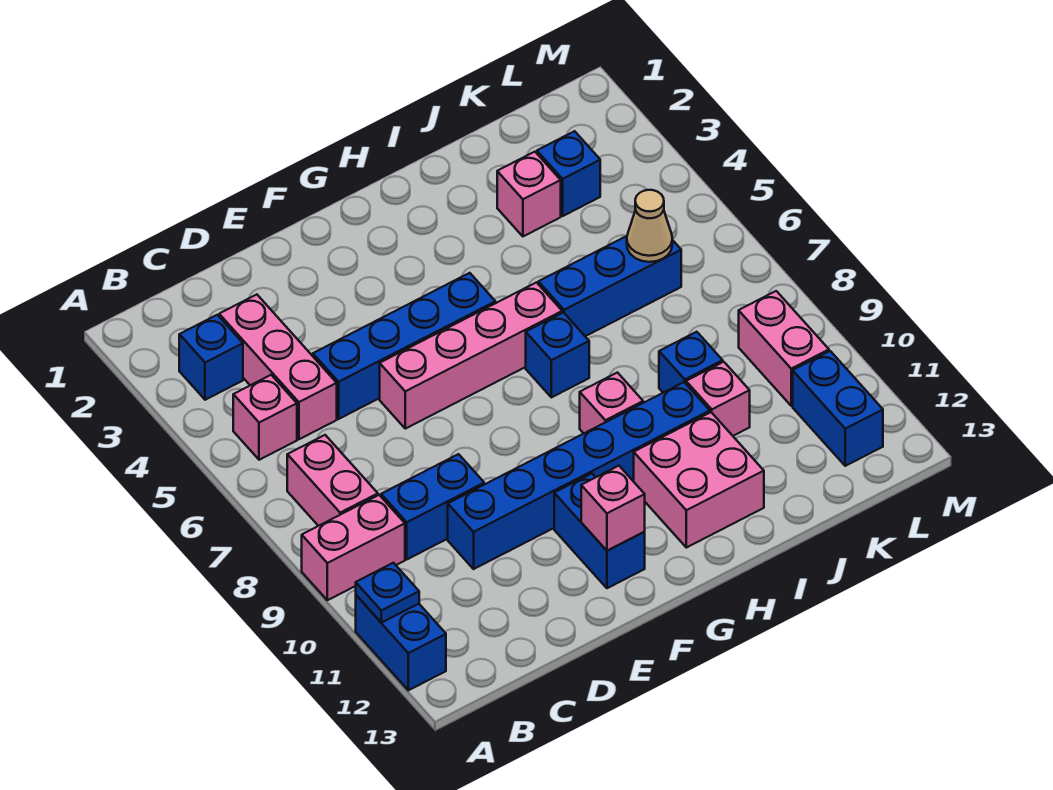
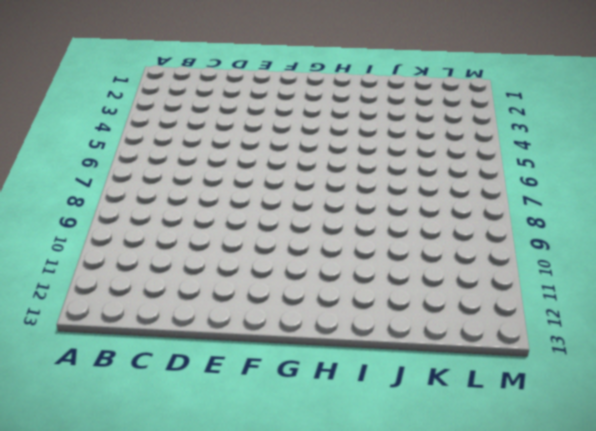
none -> pink brick A9:B9 level 1
none -> blue brick A11:A12 level 1
none -> blue brick B3 level 1

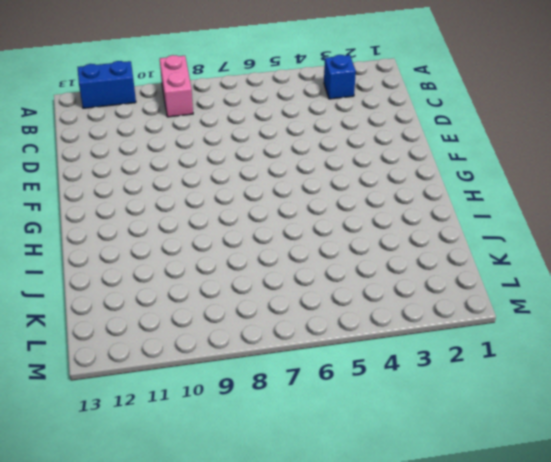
none -> pink brick B5 level 1
none -> pink brick B7:B8 level 1
none -> pink brick C3:C5 level 1

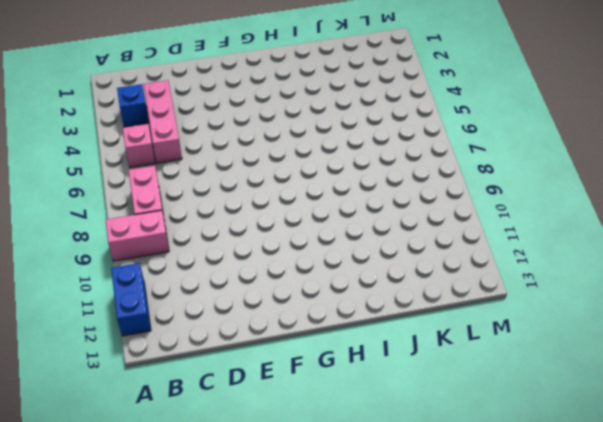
none -> blue brick C9:D9 level 1
none -> blue brick D5:G5 level 1
none -> blue brick D10:I10 level 1

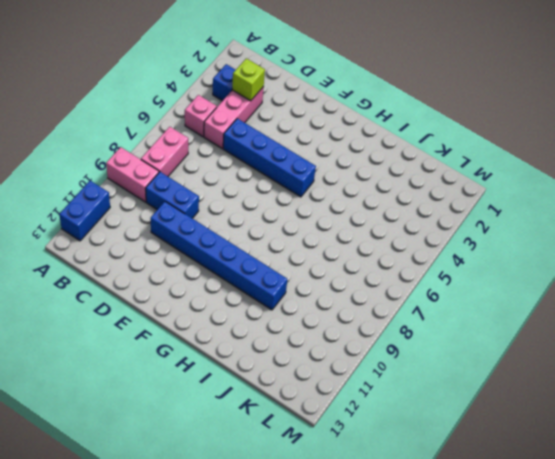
lime brick C3 level 2 -> none
none -> pink brick E6:H6 level 1
none -> blue brick F11:F12 level 1
none -> blue brick H7 level 1

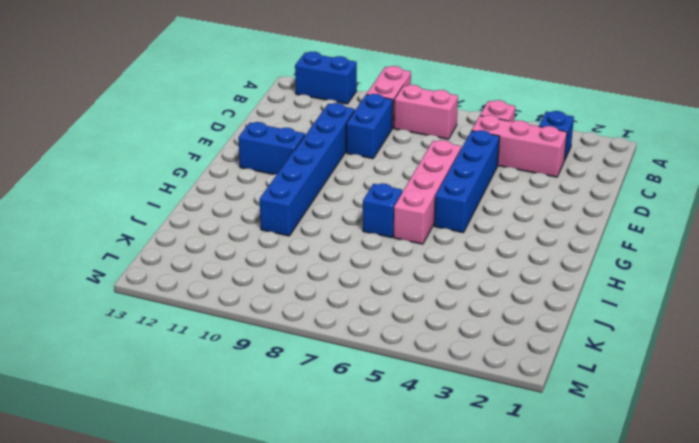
none -> pink brick H9 level 1
none -> pink brick H11:I12 level 1
none -> blue brick I6:K6 level 1

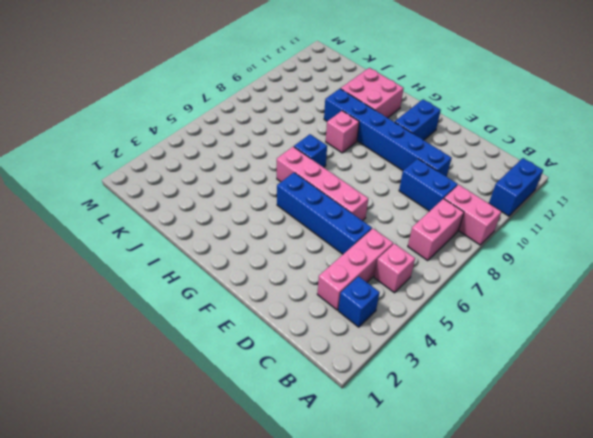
none -> blue brick I6:K6 level 1
none -> pink brick J3 level 1
none -> blue brick J9 level 1

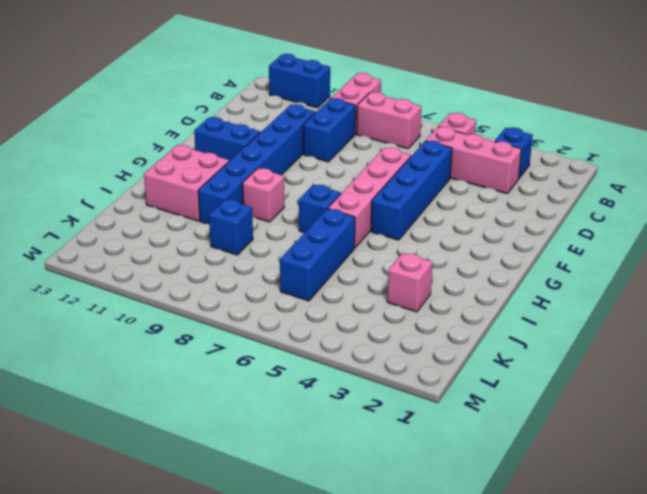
none -> pink brick J10 level 1
none -> blue brick K3 level 1
none -> pink brick L9:L10 level 1

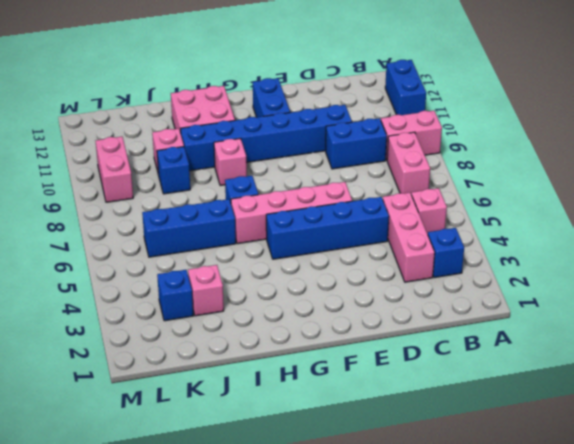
none -> blue brick L11:L12 level 1
none -> blue plate A11 level 2
none -> pink brick F12 level 2

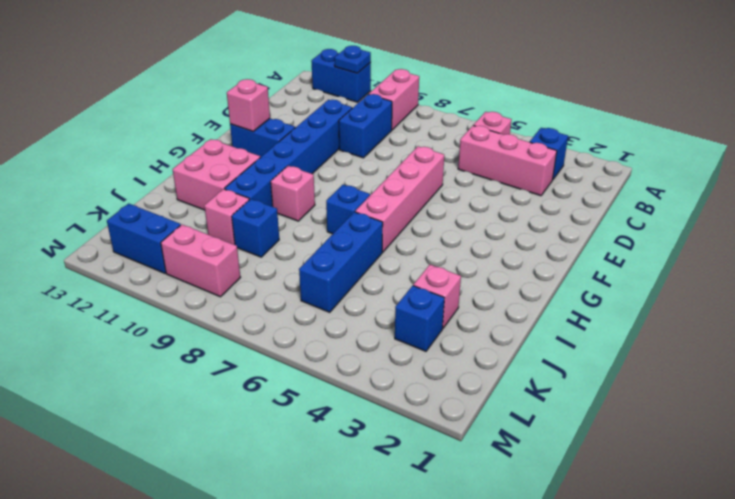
none -> pink brick B7:B8 level 1
none -> blue brick D5:G5 level 1
none -> tan cone K6 level 2

